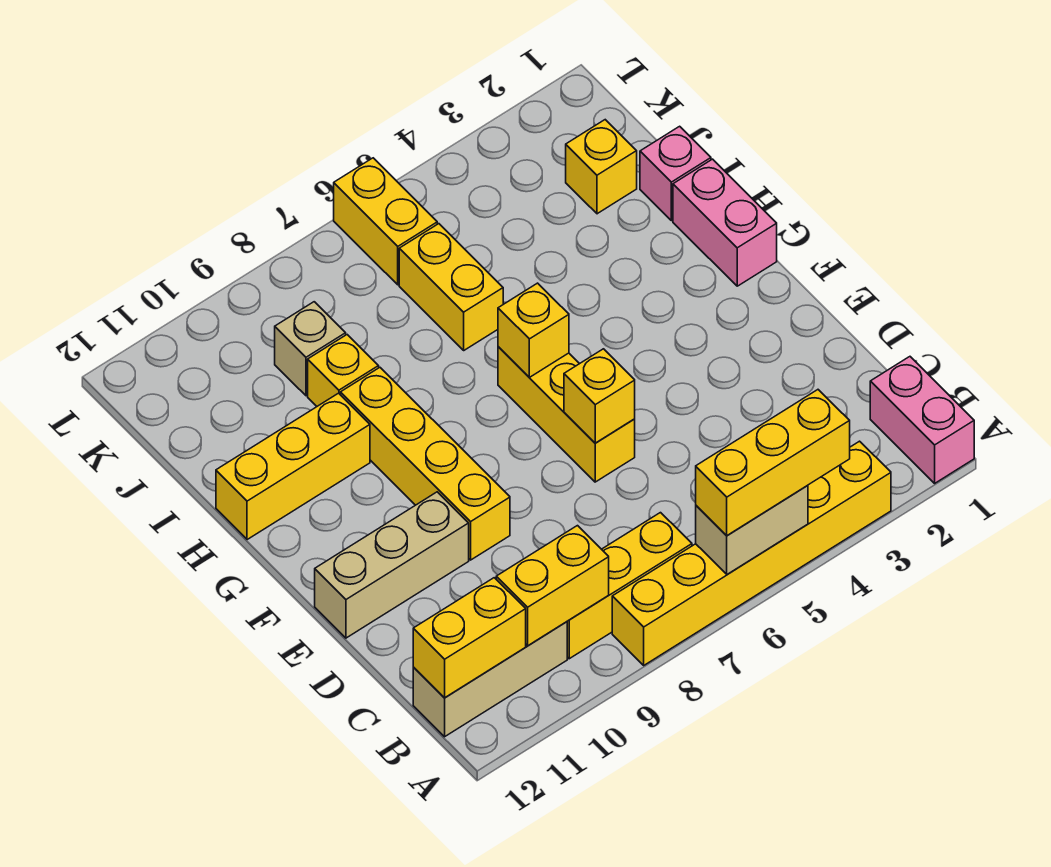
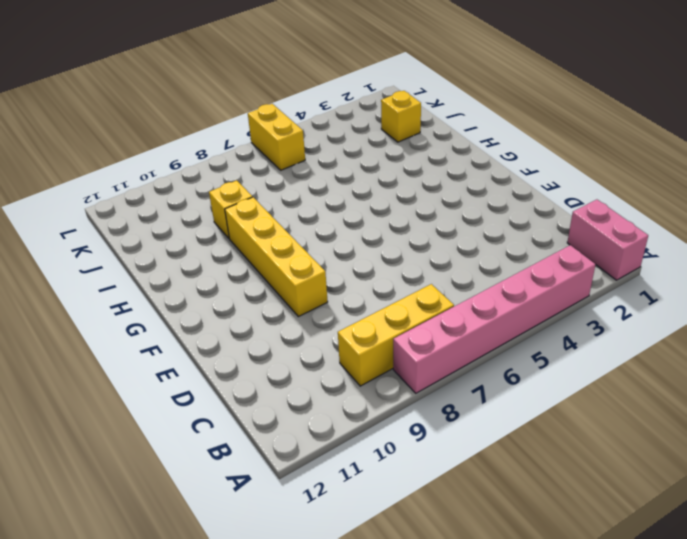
pink brick A3:A8 level 1 -> yellow brick A3:A8 level 1
none -> tan brick B10:B12 level 1
none -> yellow brick E6:G6 level 1
none -> tan brick E10:E12 level 1

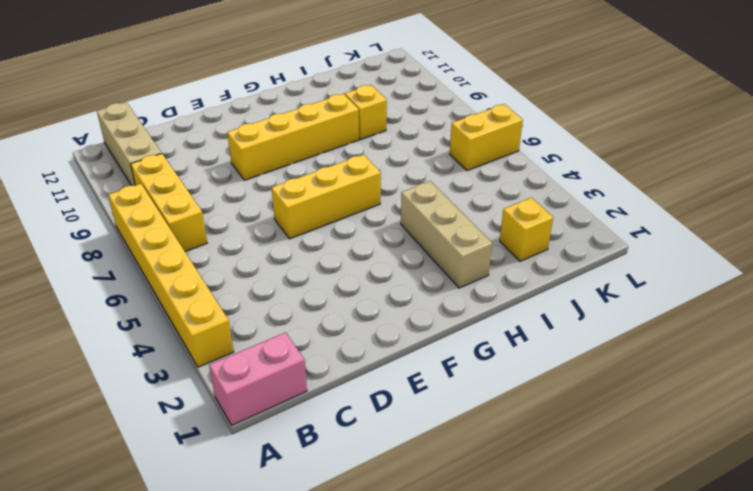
tan brick H2:H4 level 1 -> tan brick E10:E12 level 1
none -> pink brick G1:H1 level 1
none -> yellow brick H10:H12 level 1
none -> pink brick I1 level 1

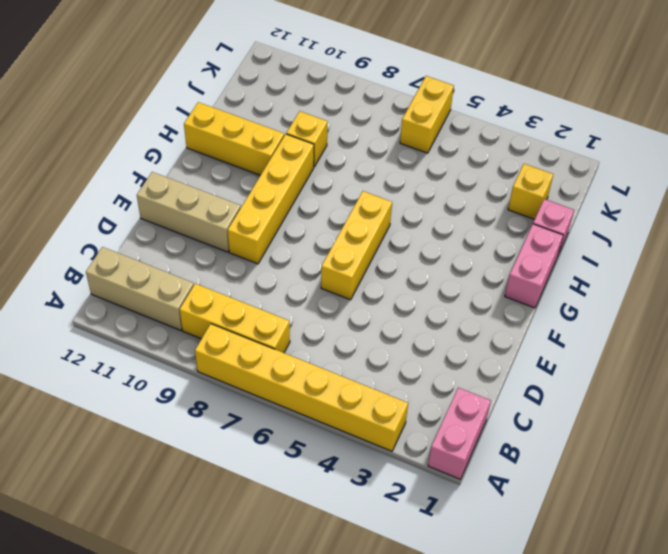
none -> yellow brick I6:J6 level 1
none -> tan brick J9 level 1
none -> tan brick A5:A6 level 2

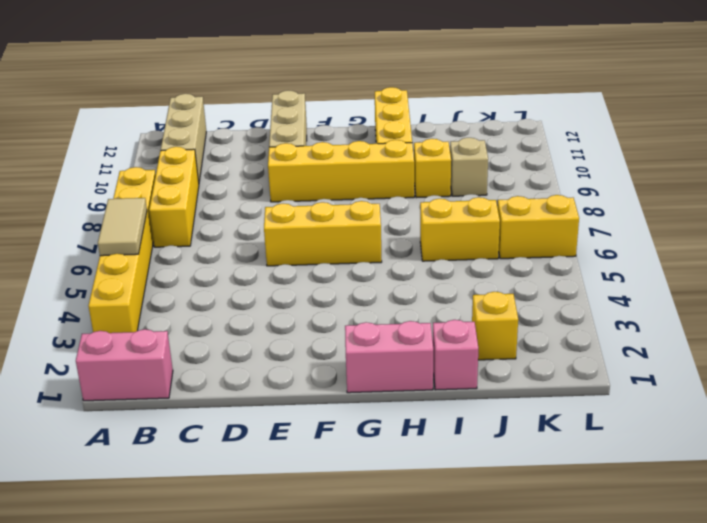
tan tile A5:A6 level 2 -> tan brick A5:A6 level 2
none -> yellow brick B9:B10 level 2
none -> yellow brick B11:B12 level 2
none -> yellow brick E6 level 2

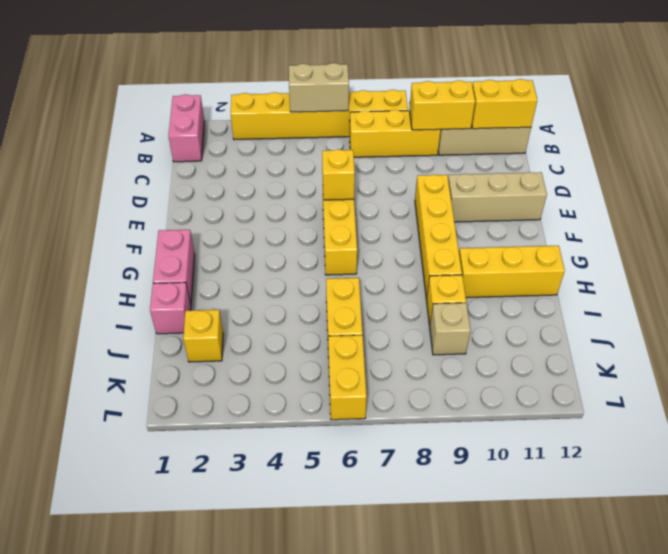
none -> yellow brick G6 level 2
none -> yellow brick A4:A6 level 3

